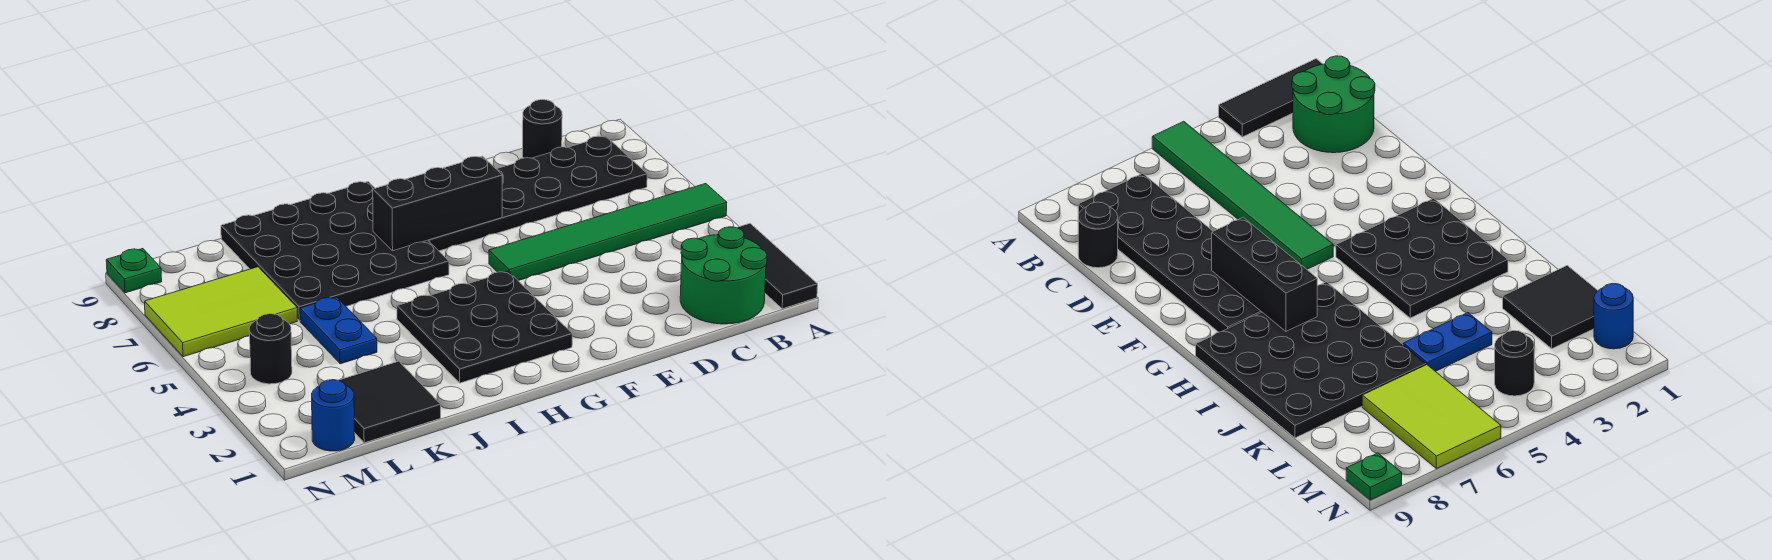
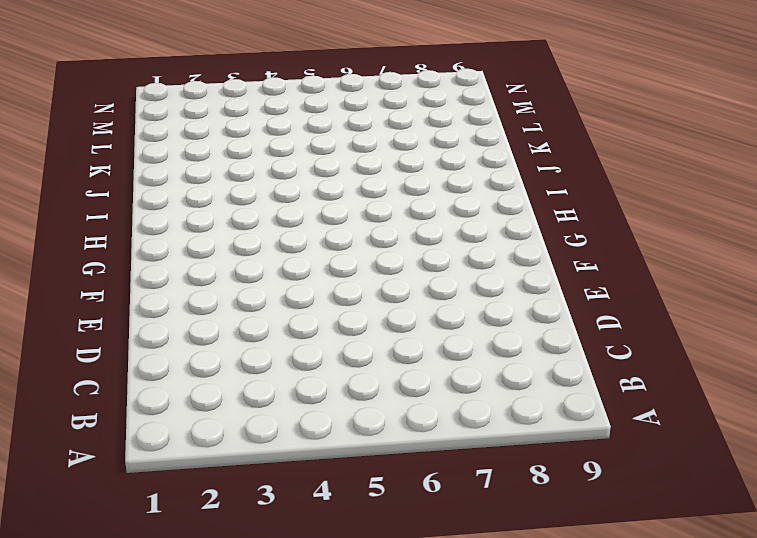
none -> black tile A1:A3 level 1
none -> green tile A5:F5 level 1
none -> green round brick B1:C2 level 1

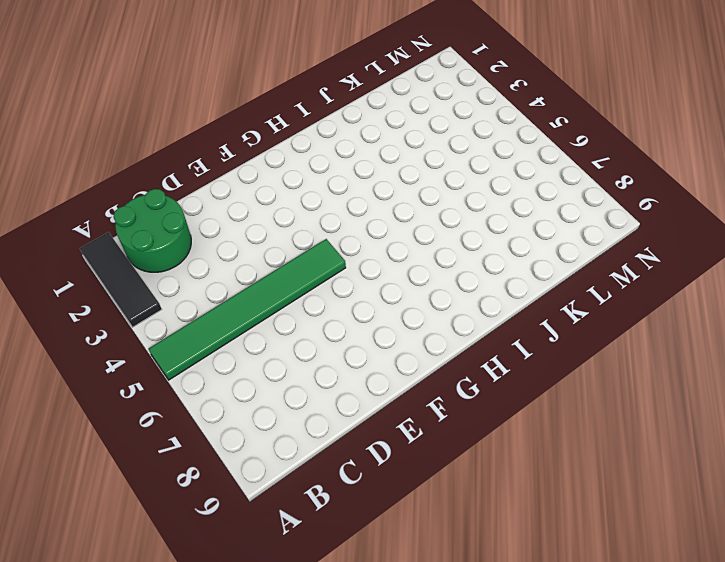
none -> black plate B7:G8 level 1
none -> black round brick C9 level 1
none -> black plate G2:I4 level 1

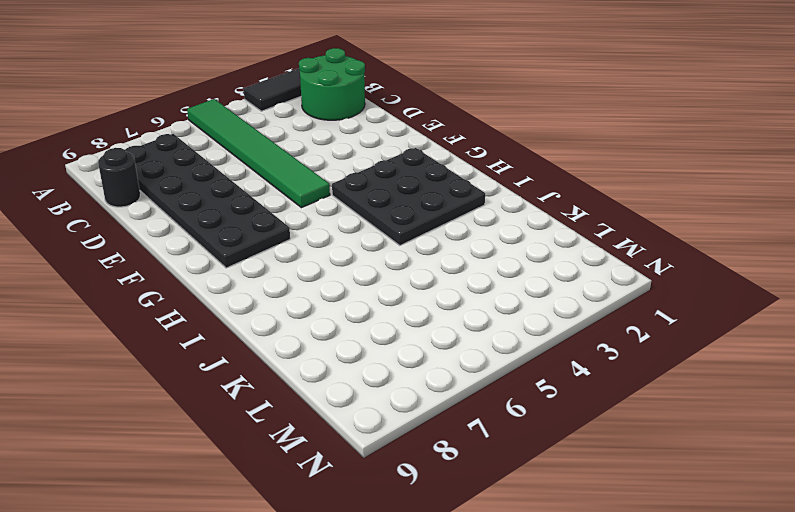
none -> black plate H6:K9 level 1
none -> black tile K1:L2 level 1
none -> blue plate K4:K5 level 1

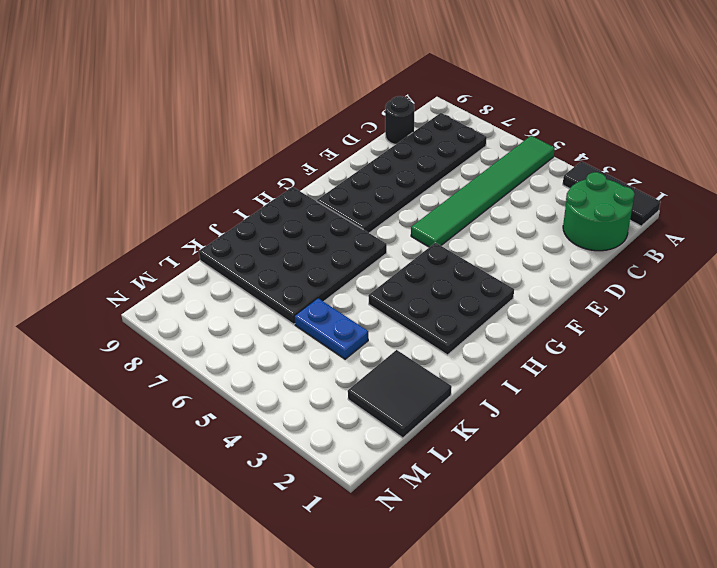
none -> lime tile L6:N7 level 1
none -> blue round brick M1 level 1
none -> black round brick M4 level 1

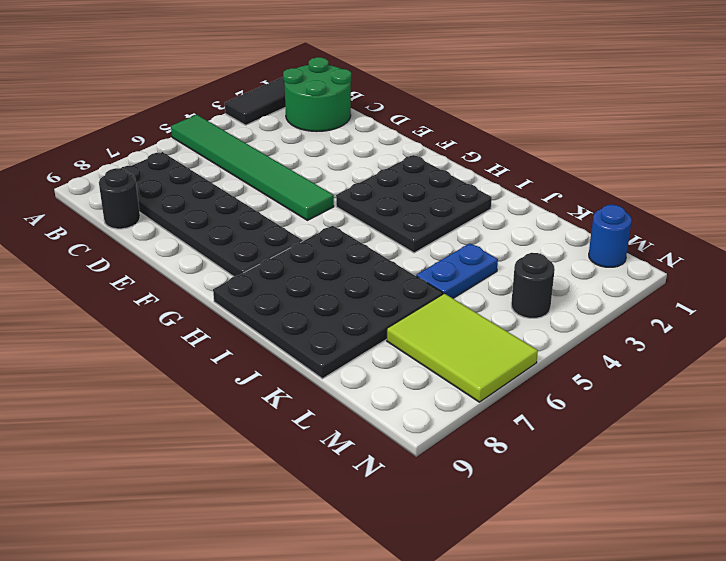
none -> black tile K1:L2 level 1
none -> green plate N9 level 1
none -> black brick F7:H7 level 2

